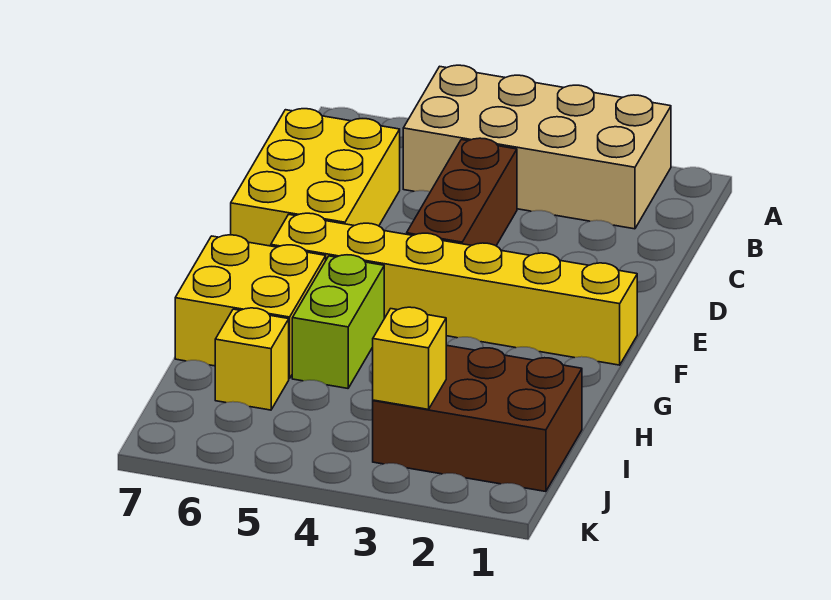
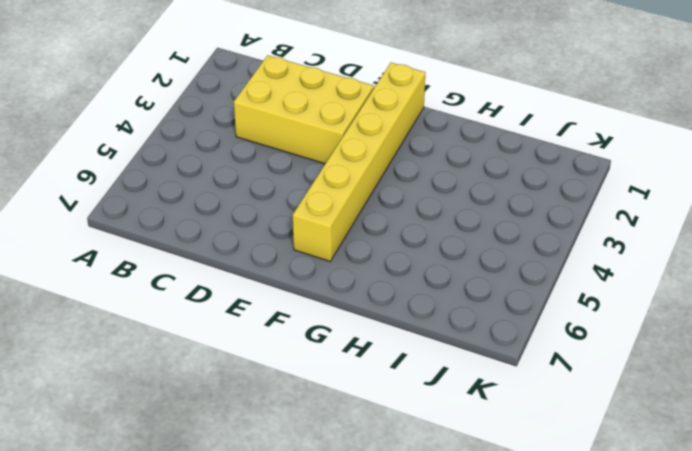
yellow brick C2:E3 level 1 -> yellow brick C6:E7 level 1
none -> tan brick A2:B5 level 1
none -> brown brick C4:E4 level 1

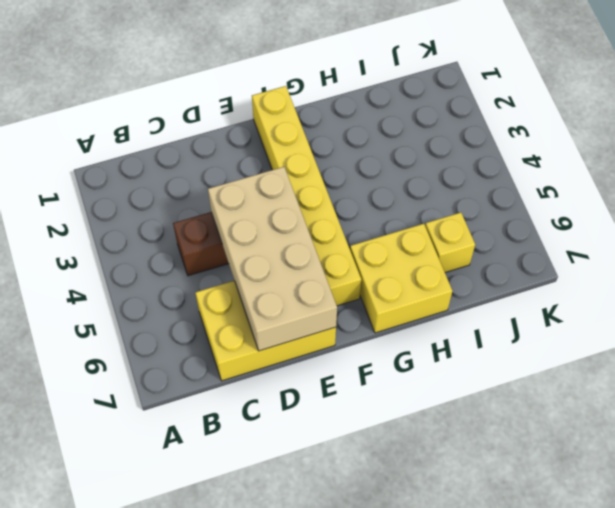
tan brick D4:E7 level 2 -> tan brick A2:B5 level 1
none -> lime brick G5:H5 level 1
none -> brown brick I1:J3 level 1

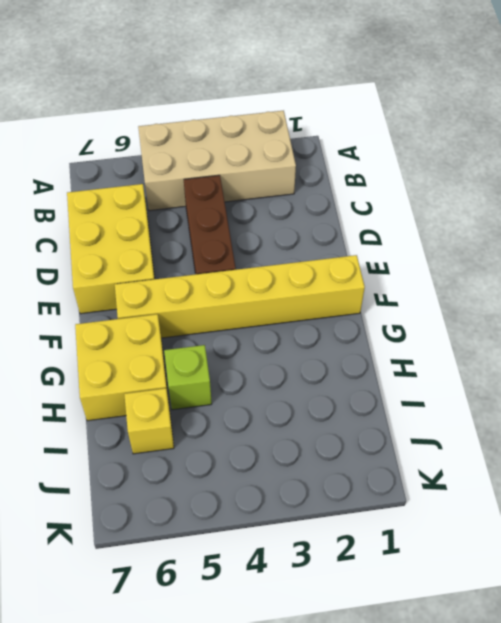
lime brick H5 level 1 -> lime brick G5:H5 level 1
none -> brown brick I1:J3 level 1
none -> yellow brick J3 level 2

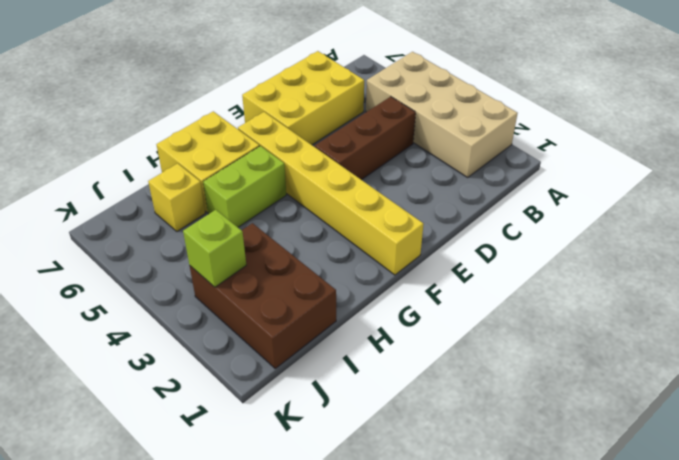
lime brick J3 level 2 -> yellow brick J3 level 2

